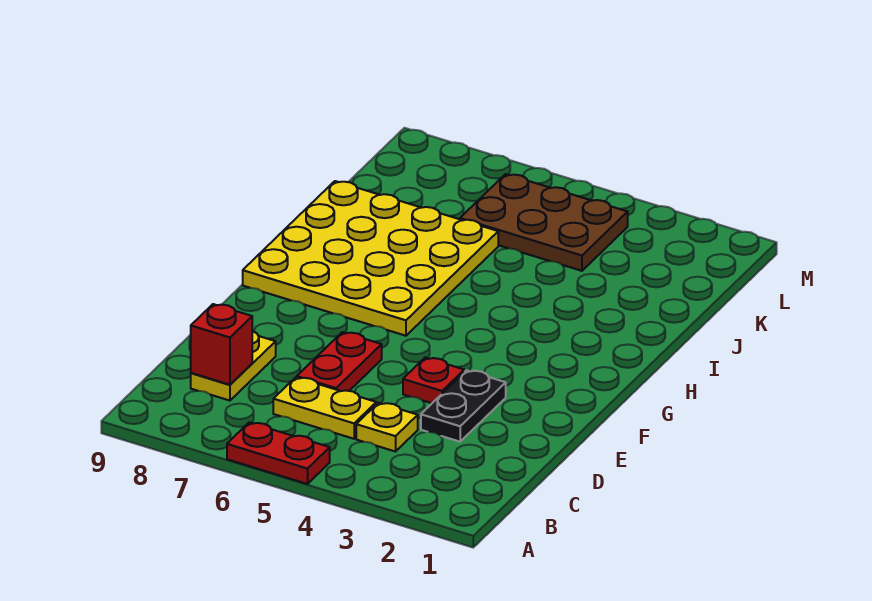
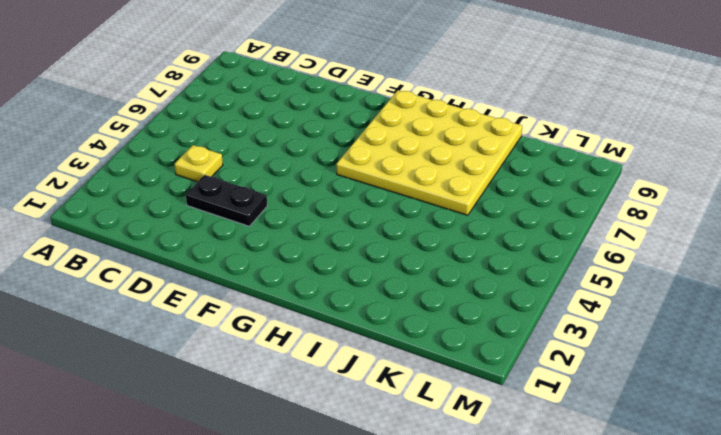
none -> red plate A5:A6 level 1
none -> yellow plate C5:C6 level 1

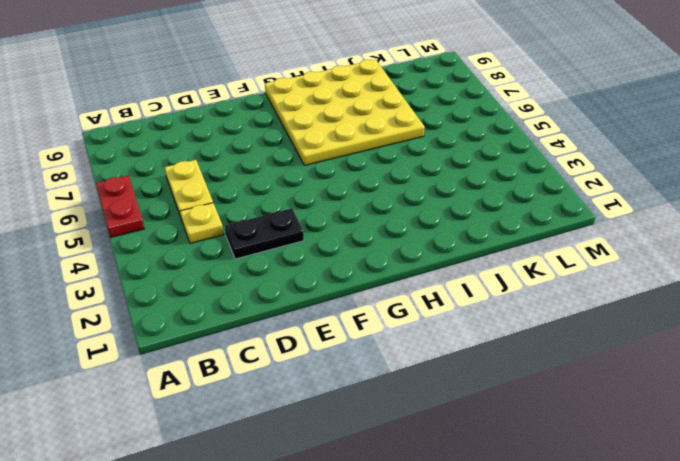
none -> yellow plate C8:D8 level 1
none -> red plate D6:E6 level 1

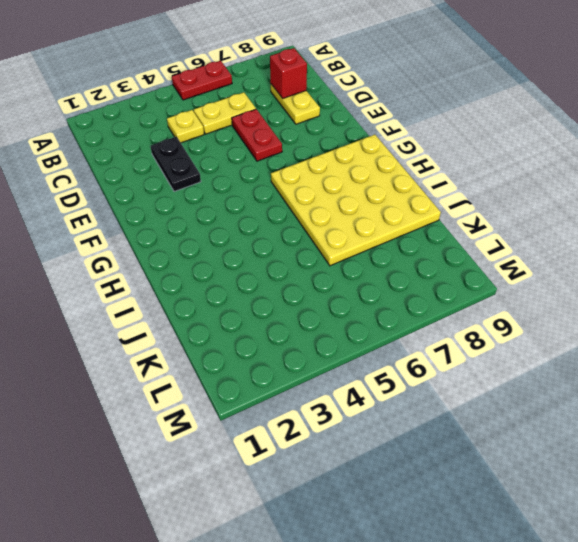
none -> red plate E4 level 1
none -> brown plate K4:L6 level 1

